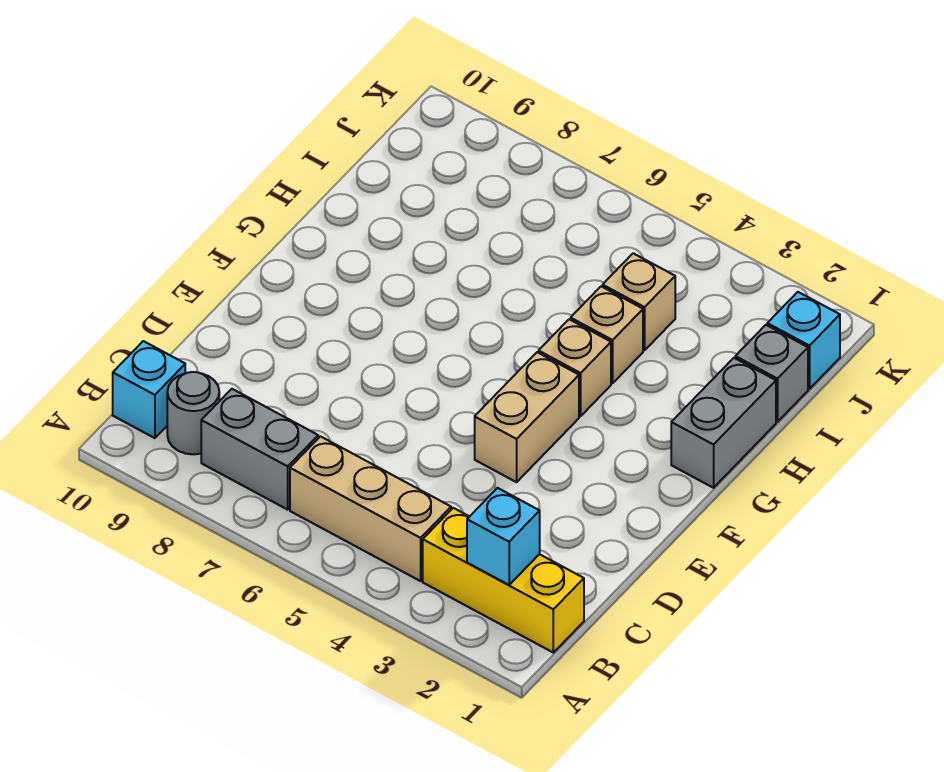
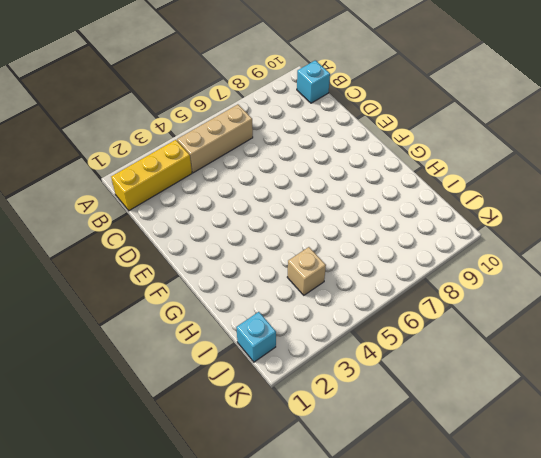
none -> grey brick B7:B8 level 1
none -> grey round brick B9 level 1
none -> tan brick E4:F4 level 1

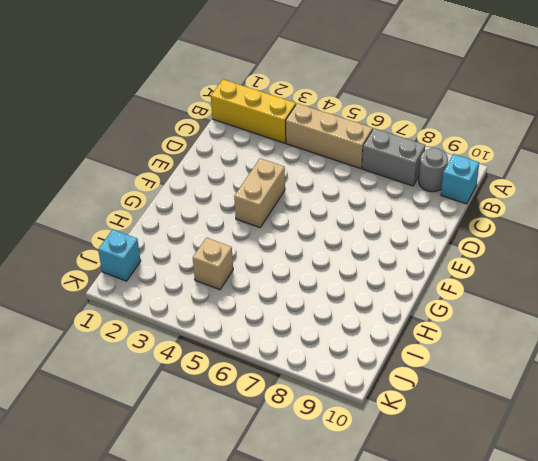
none -> grey brick G1:H1 level 1
none -> tan brick G4 level 1
none -> tan brick H4 level 1

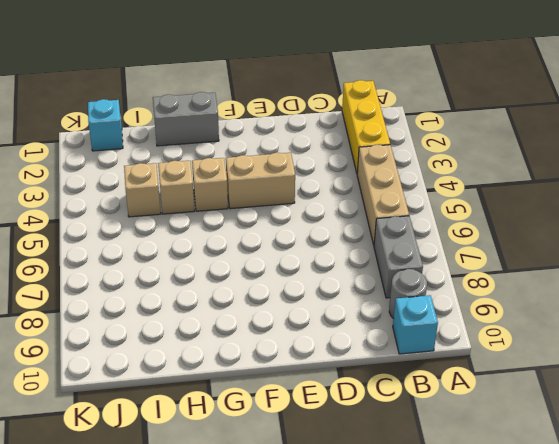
none -> grey brick I1 level 1
none -> cyan brick B2 level 2

